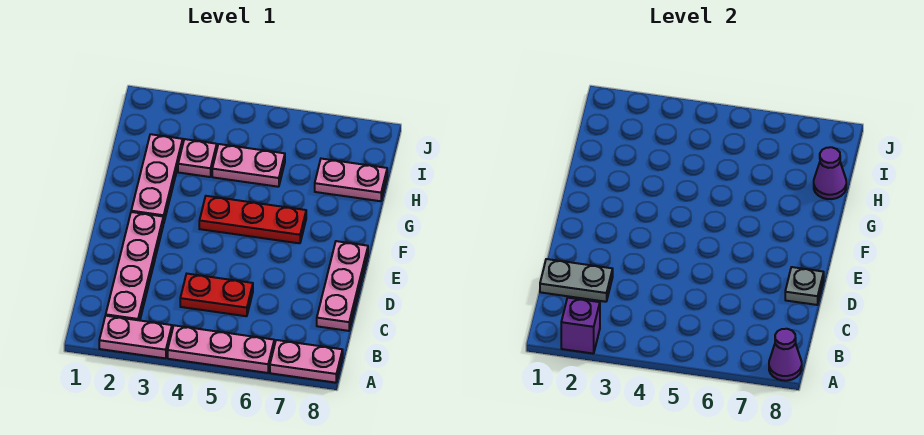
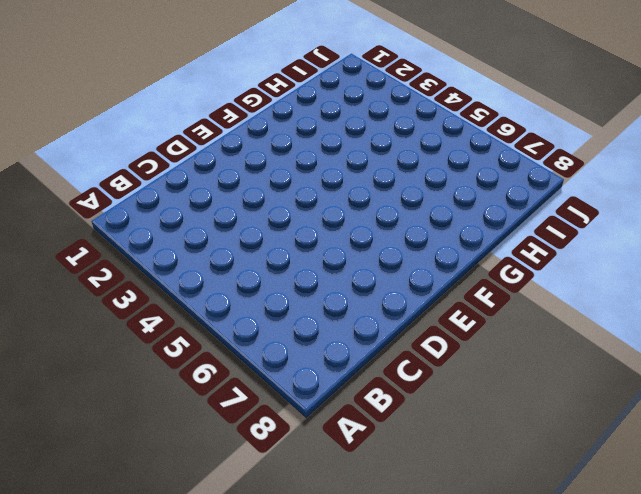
none -> pink plate A2:A3 level 1
none -> pink plate A4:A6 level 1
none -> pink plate A7:A8 level 1

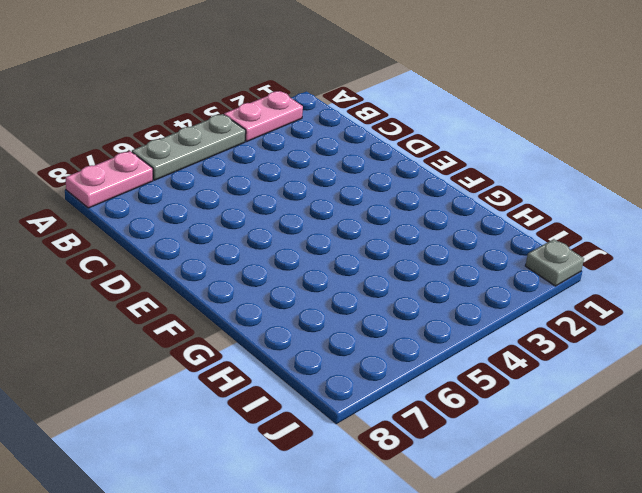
grey plate A4:A6 level 1 -> pink plate A4:A6 level 1
grey plate J1 level 1 -> grey plate D8 level 2
none -> pink plate B2:E2 level 1
none -> red plate C4:C5 level 1
none -> pink plate C8:E8 level 1

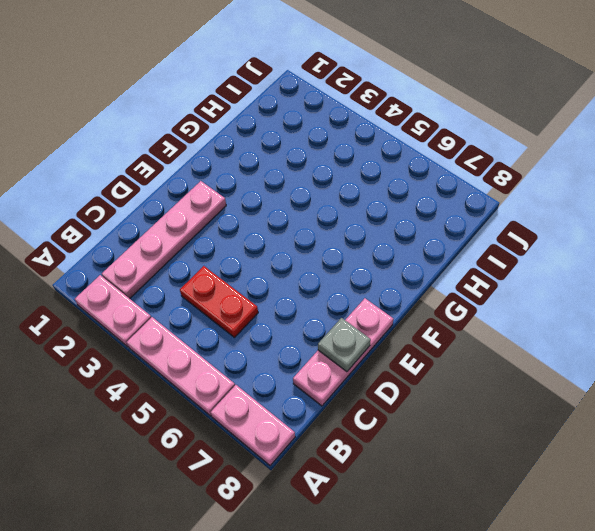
none -> pink plate F2:H2 level 1
none -> red plate F4:F6 level 1
none -> pink plate H3 level 1

